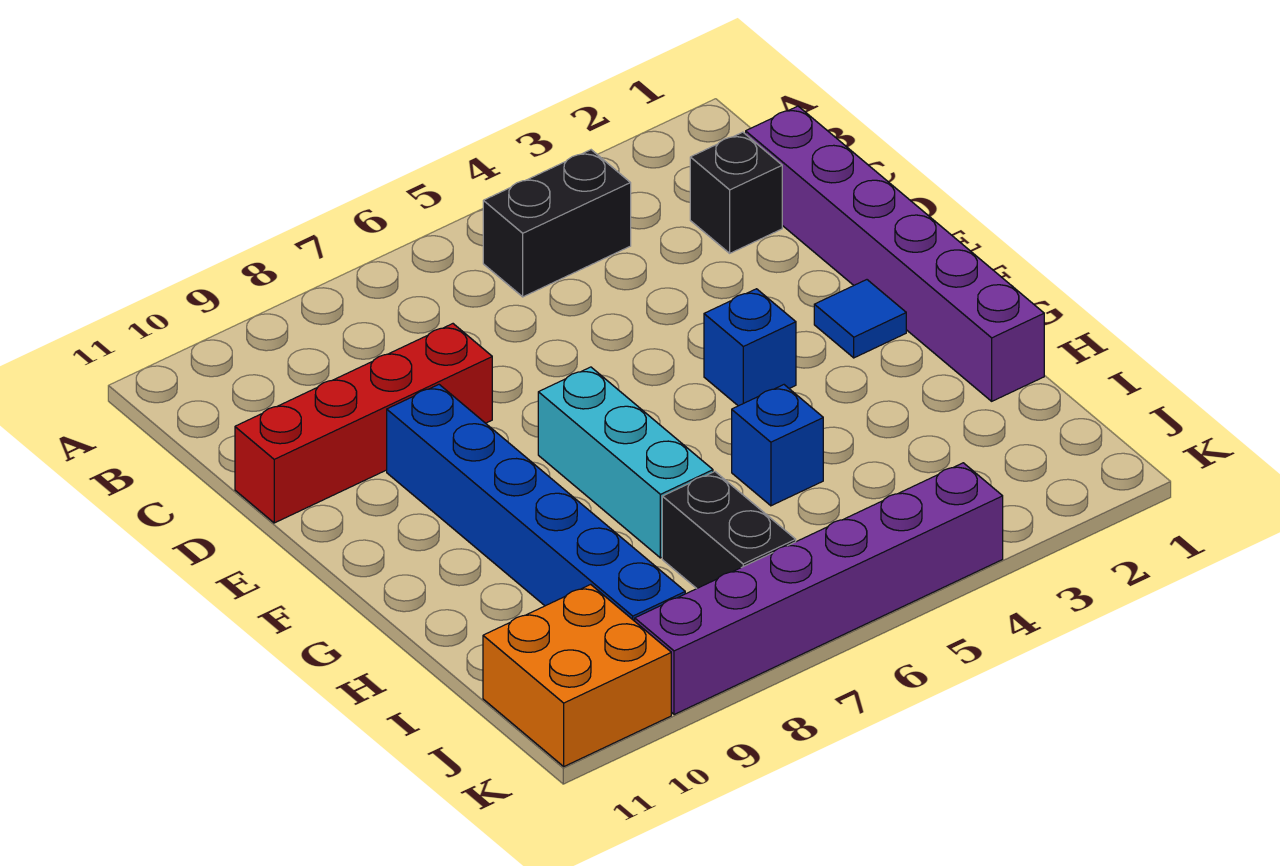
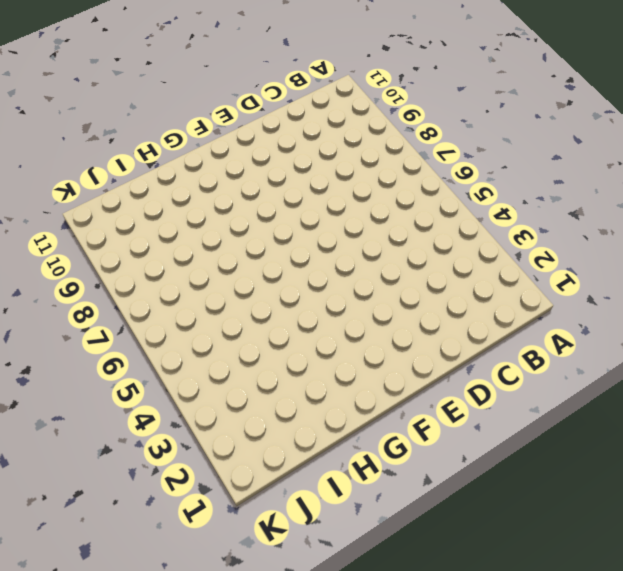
none -> black brick B4:B5 level 1
none -> purple brick C1:H1 level 1
none -> black brick C2 level 1

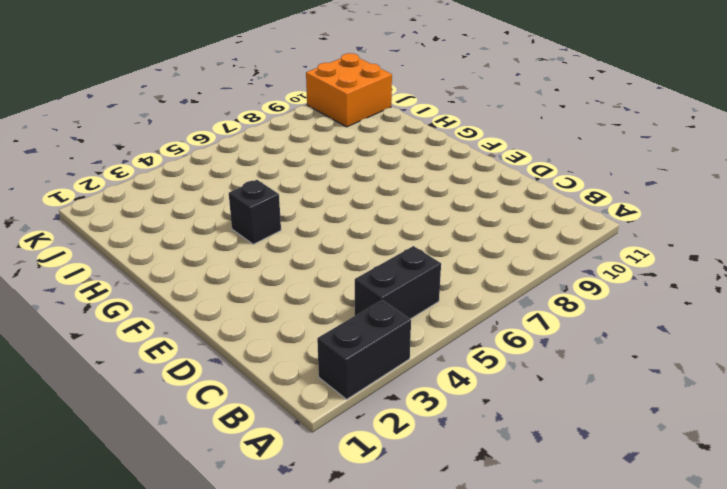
black brick A2:A3 level 1 -> black brick I7:J7 level 1
black brick G4 level 1 -> black brick C2 level 1
none -> purple brick C1:H1 level 1
none -> red brick D8:D11 level 1
none -> blue brick E9:J9 level 1

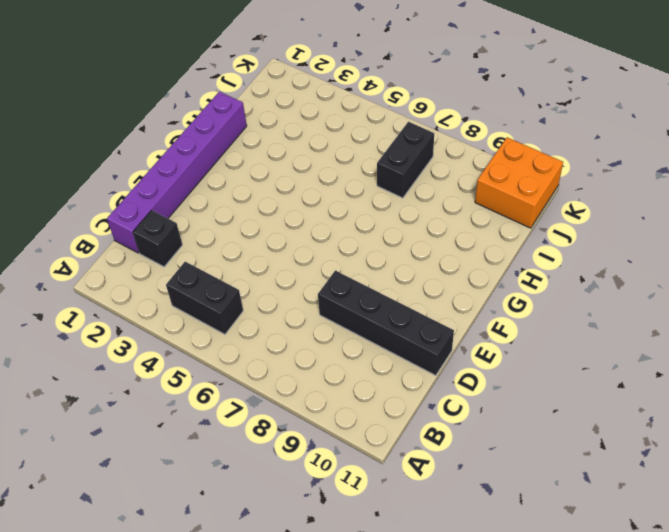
black brick D8:D11 level 1 -> red brick D8:D11 level 1
none -> blue brick E9:J9 level 1
none -> blue tile F2 level 1
none -> blue brick F4 level 1

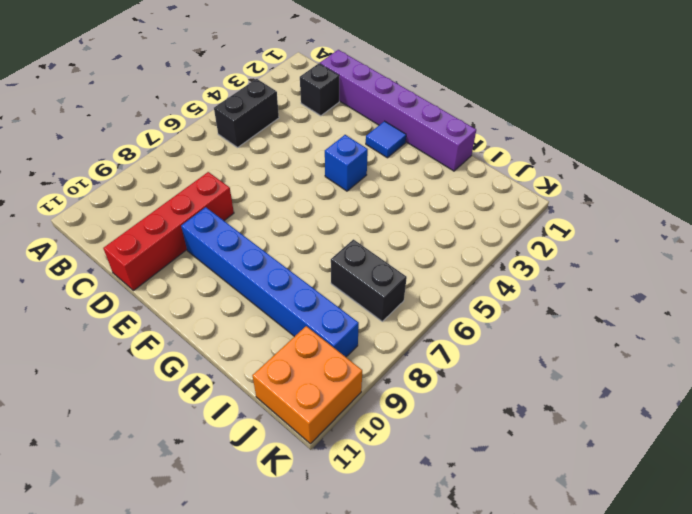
none -> cyan brick F7:H7 level 1
none -> blue brick H5 level 1
none -> purple brick K4:K9 level 1

